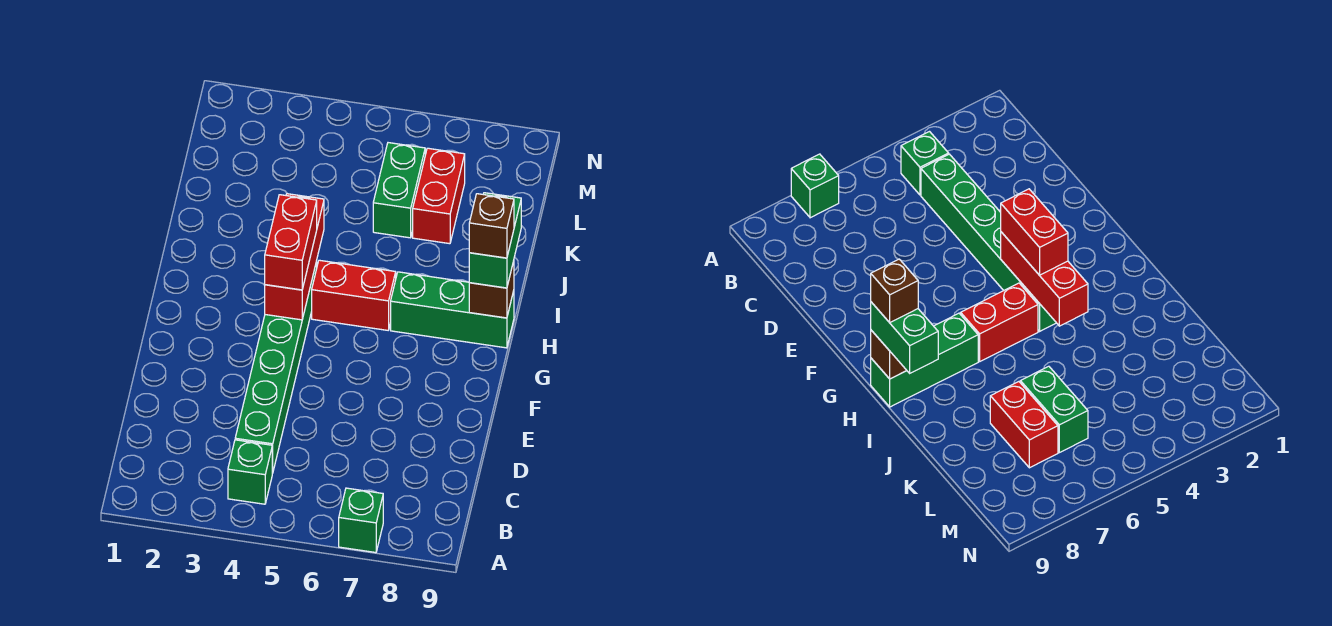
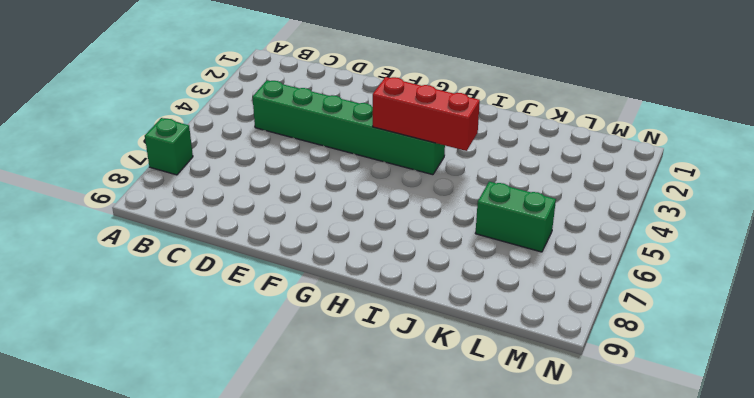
none -> green brick B4 level 1
none -> red brick H5:H6 level 1
none -> green brick H7:H9 level 1

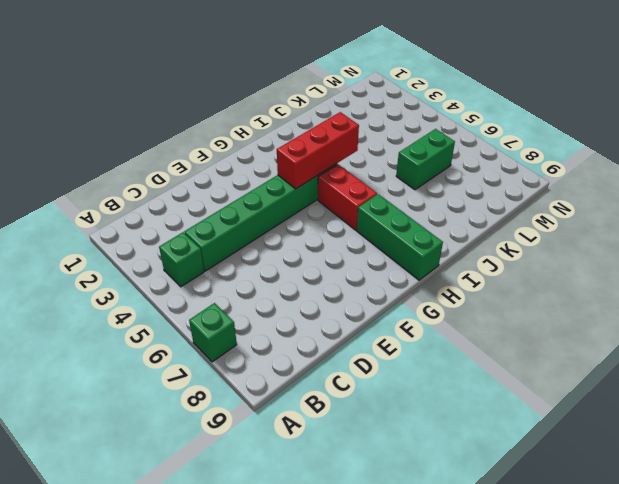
none -> red brick K7:L7 level 1
none -> brown brick H9 level 2
none -> red brick G4:H4 level 3

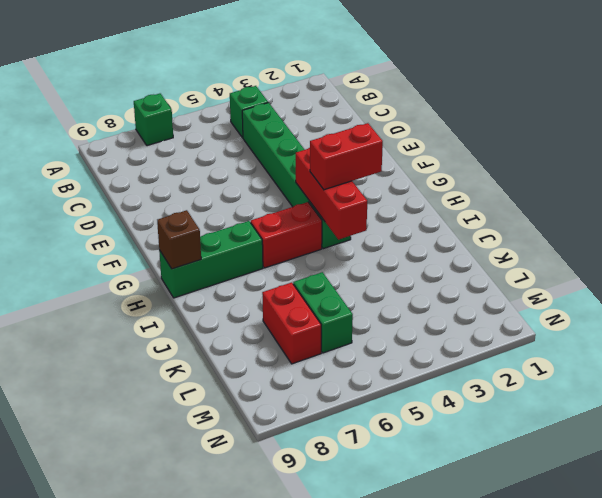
red brick H3:H4 level 3 -> red brick G4:H4 level 3
none -> green brick H9:I9 level 3
none -> brown brick H9 level 4

